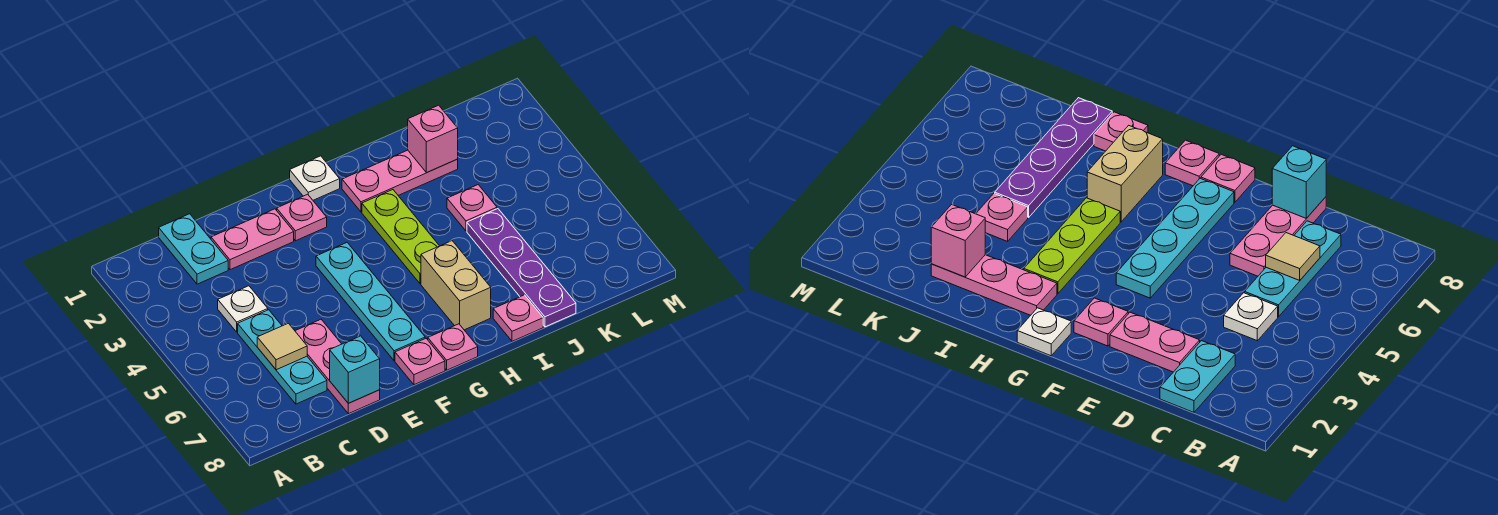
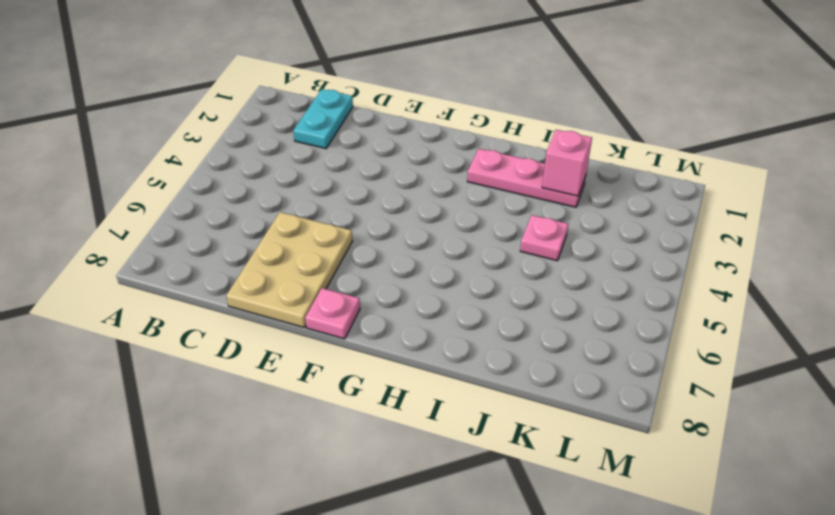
tan plate D6:E8 level 1 -> pink plate D6:D8 level 1
none -> white plate C4 level 1
none -> cyan plate C5:C7 level 1
none -> pink plate D2:E2 level 1

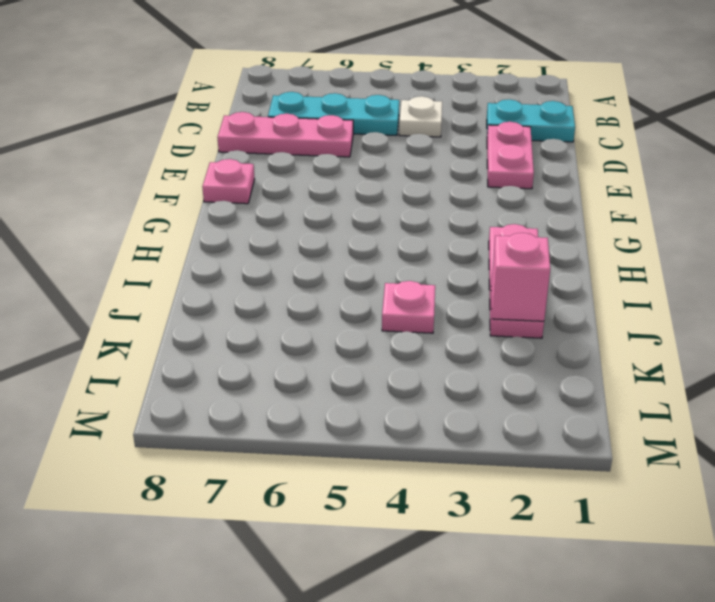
none -> pink plate F2 level 1
none -> cyan plate F4:F7 level 1
none -> white plate G1 level 1

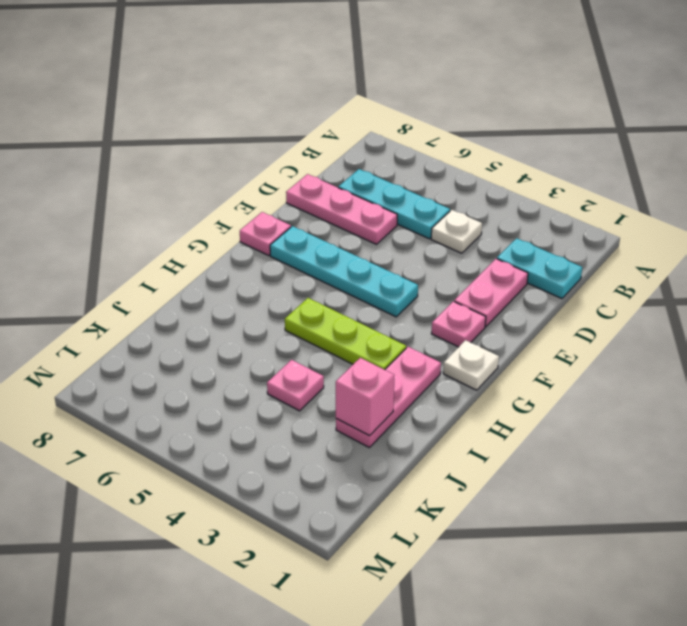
none -> pink plate G8 level 1
none -> tan brick H6:H7 level 1
none -> pink plate I8 level 1

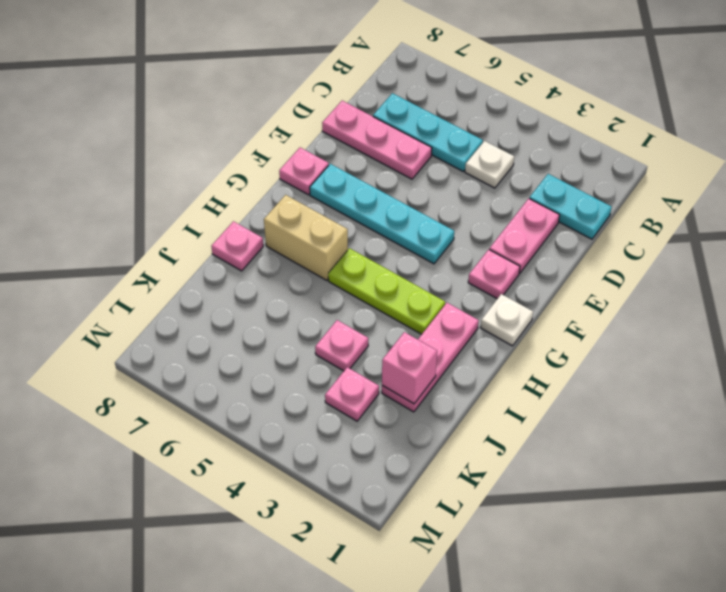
pink plate K3 level 1 -> pink plate G8 level 1
none -> purple plate J5:J8 level 1
none -> tan tile C6 level 2
none -> cyan brick D8 level 2

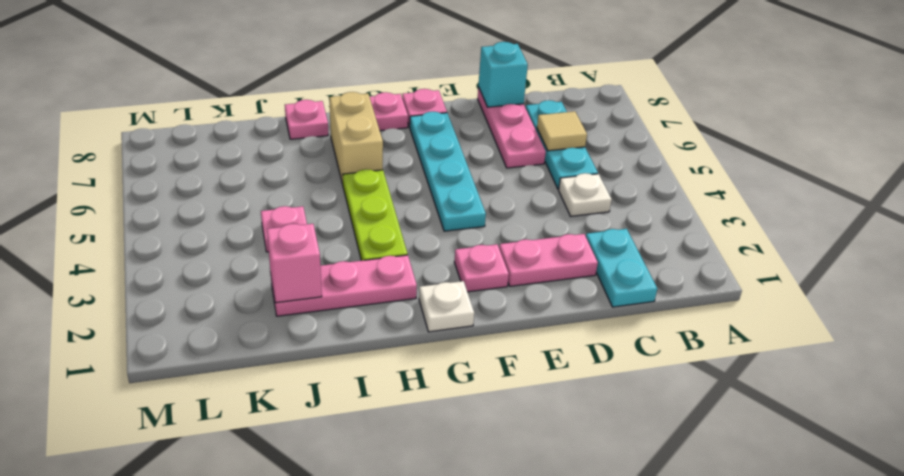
none -> purple plate J5:J8 level 1

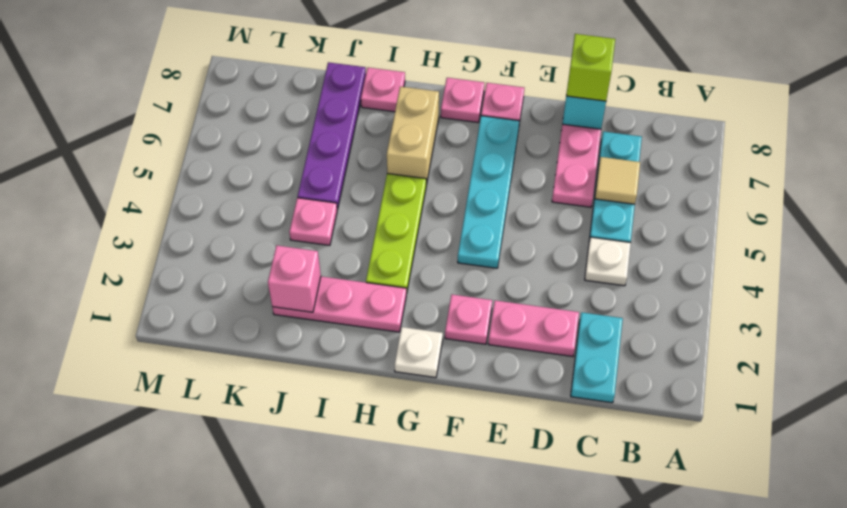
lime brick D8 level 3 -> none

